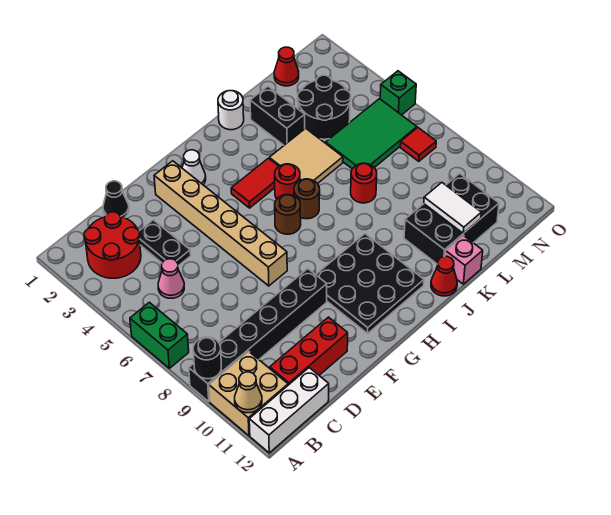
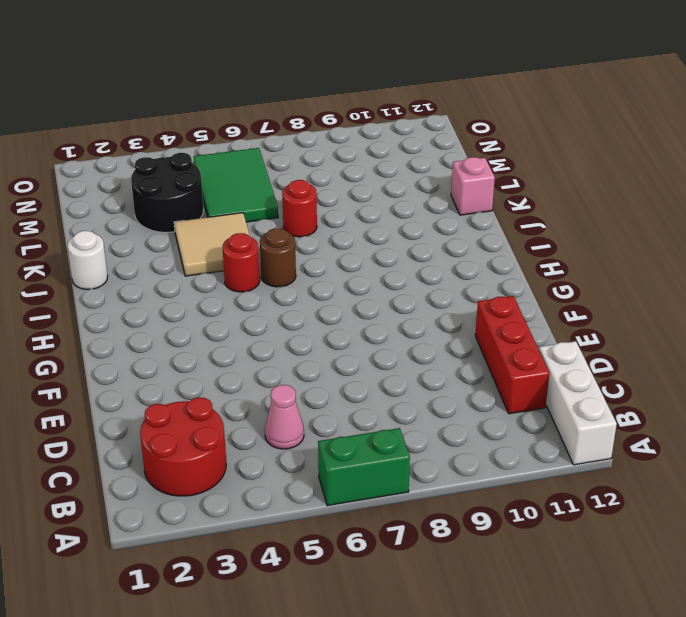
none -> black brick A9:F9 level 1
none -> tan brick A10:B11 level 1
none -> black cone D1 level 1
none -> black plate D3:D4 level 1

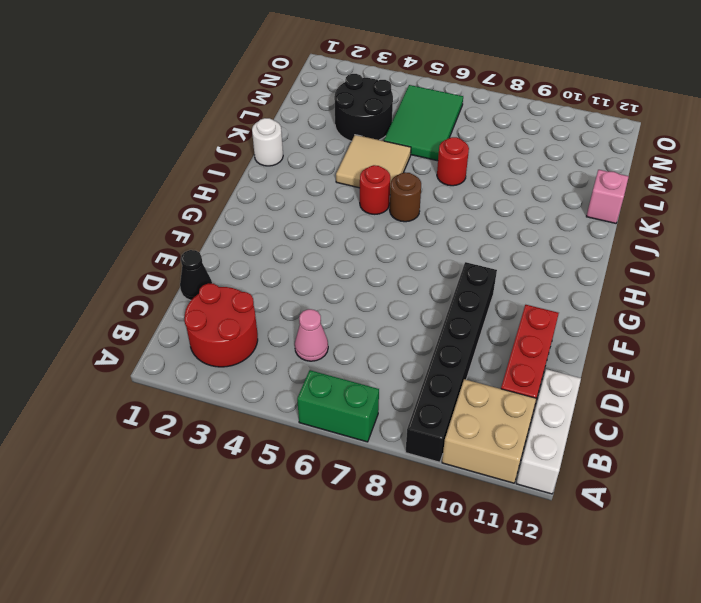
none -> black plate D3:D4 level 1
none -> tan brick F2:F7 level 1
none -> white cone G2 level 1
none -> black plate G9:I11 level 1

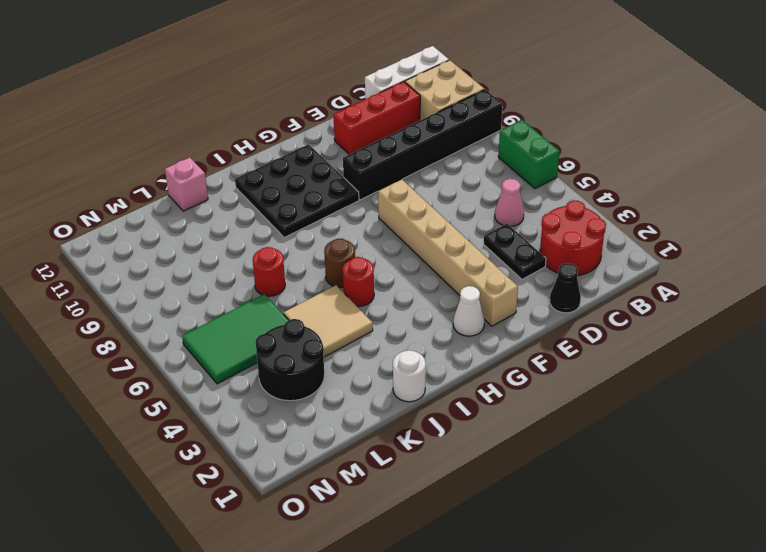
none -> red tile H4:I4 level 1
none -> brown round brick H6 level 1
none -> red cone J12 level 1
none -> black brick K2:K3 level 1

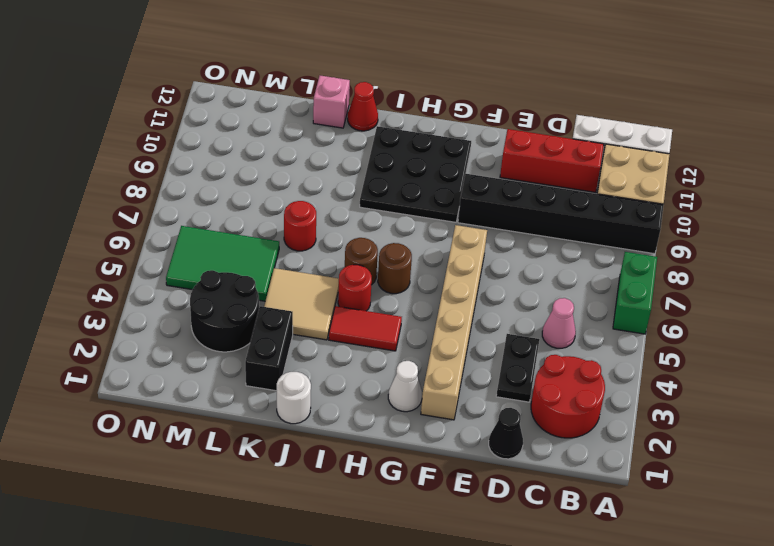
none -> black brick K10:M11 level 1
none -> red cone M1 level 1
none -> red tile N7 level 1
none -> green brick O5 level 1

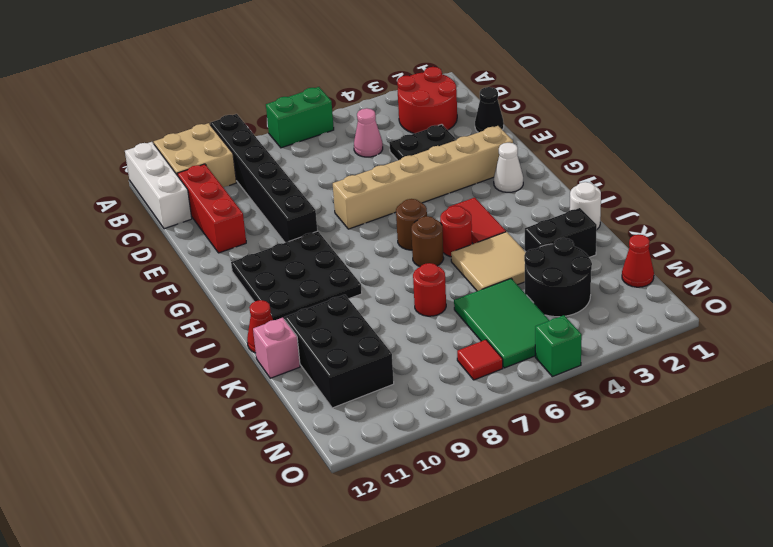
none -> black round brick A9 level 2
none -> tan cone A11 level 2
none -> white tile L10:L11 level 2

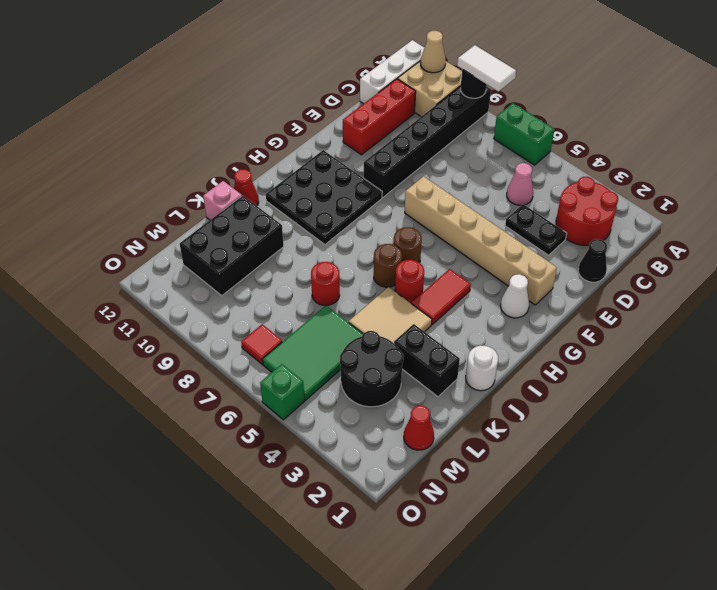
white tile A8:A9 level 3 -> white tile L10:L11 level 2

